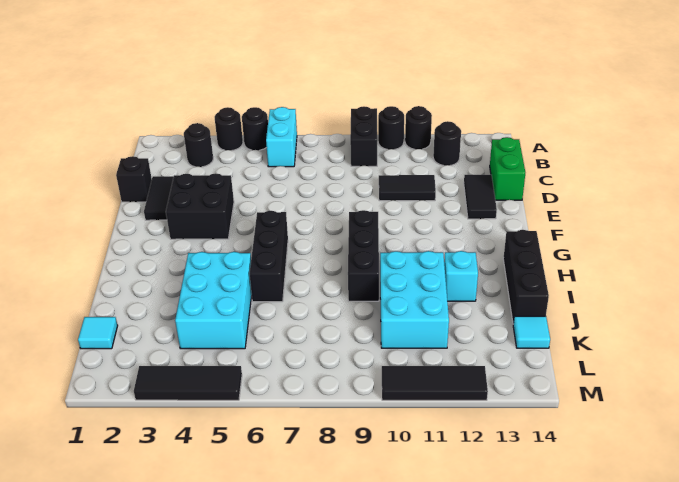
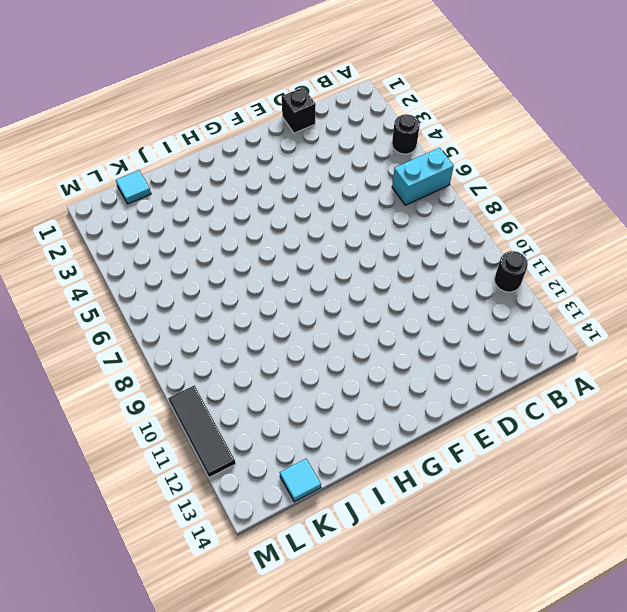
none -> black round brick A5 level 1
none -> black brick A9:B9 level 1
none -> black round brick A10 level 1

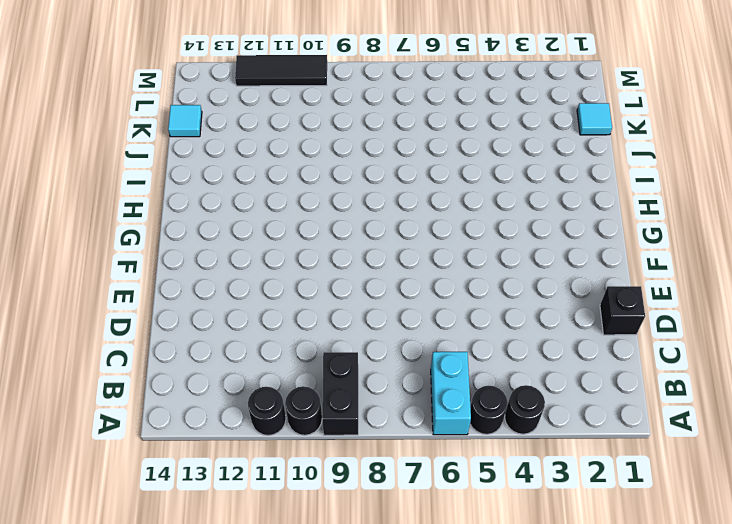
none -> black round brick B3 level 1
none -> black round brick B12 level 1
none -> green brick C14:D14 level 1

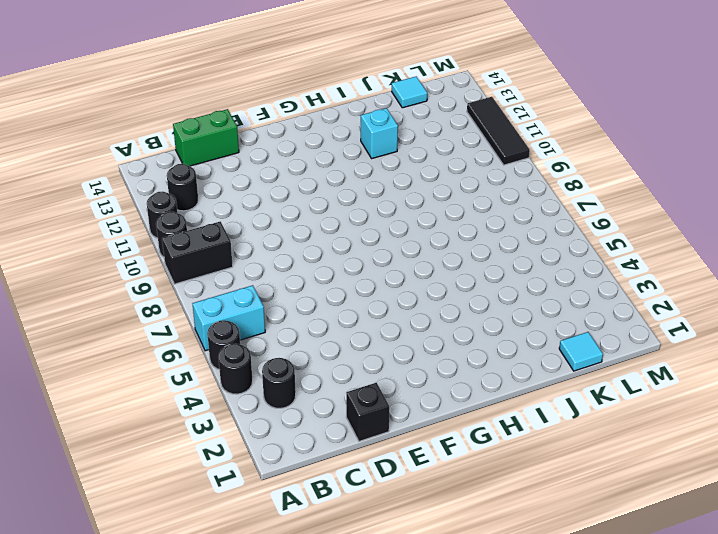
none -> black tile D2:E2 level 1
none -> black tile D10:D11 level 1
none -> black tile D13:E13 level 1

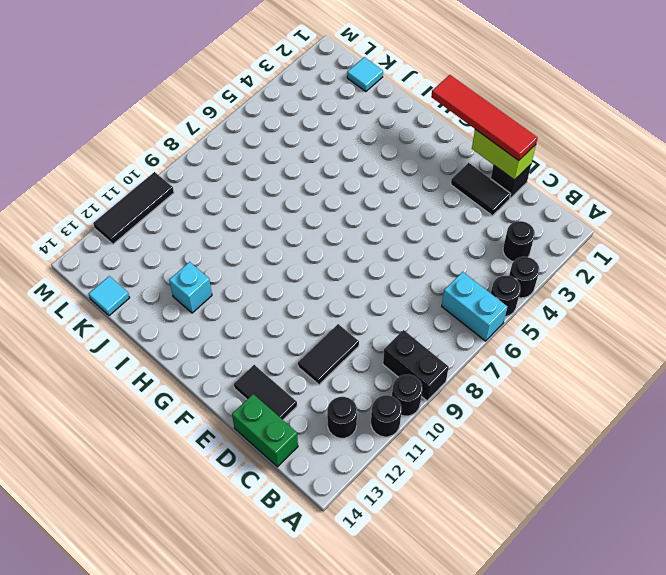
lime brick D1:E1 level 2 -> none
red tile D1:G1 level 3 -> none
none -> black brick E3:F4 level 1
none -> black brick G6:I6 level 1
none -> black brick G9:I9 level 1

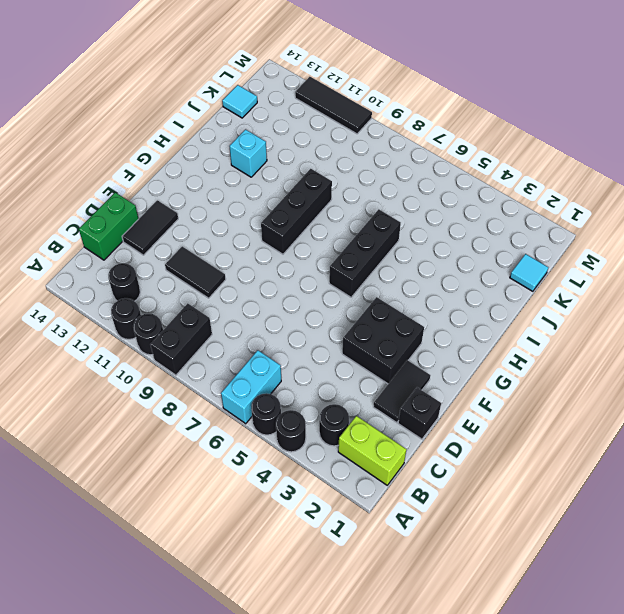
lime brick B1:B2 level 1 -> none
none -> black brick H14:J14 level 1
none -> cyan brick I4:K5 level 1
none -> cyan brick I10:K11 level 1

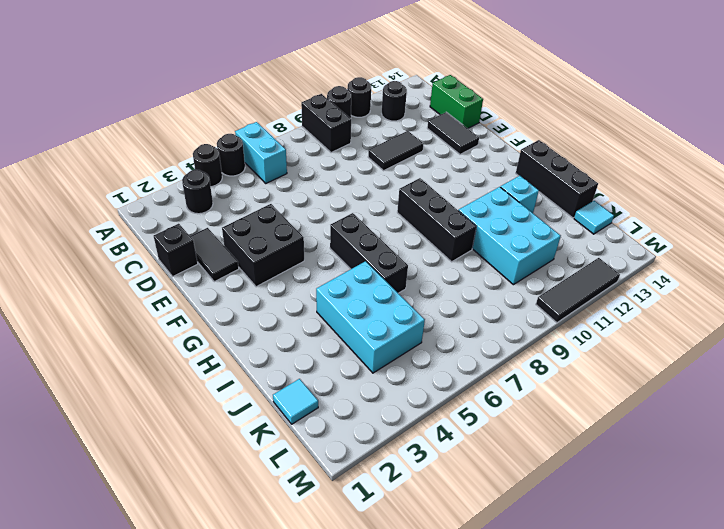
none -> black tile M3:M5 level 1

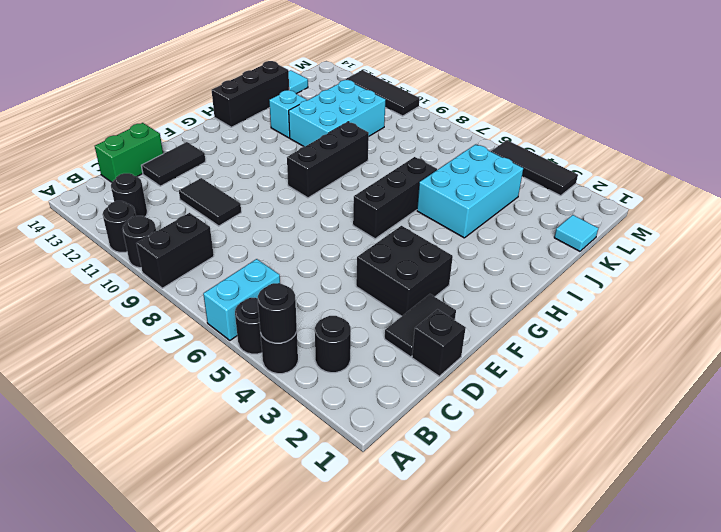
black round brick A4 level 2 -> none

